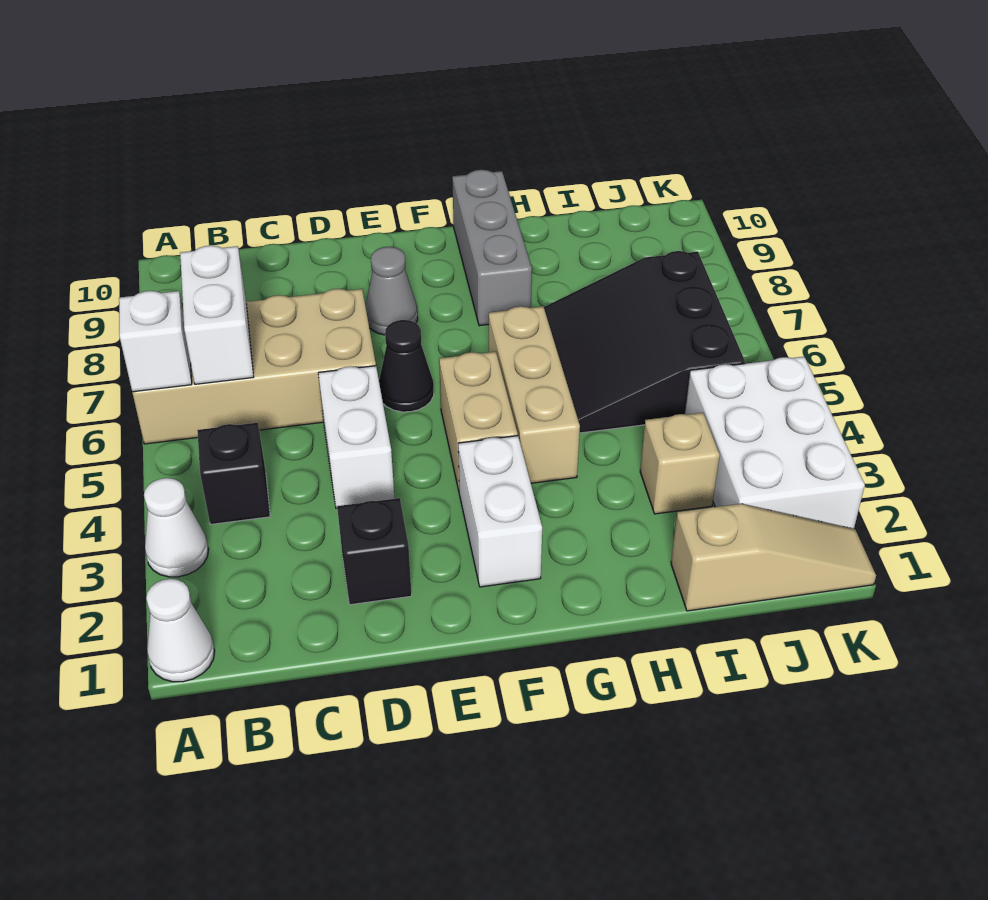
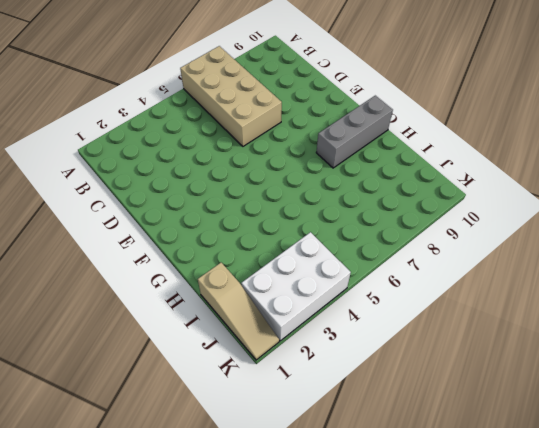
none -> white cone A1 level 1
none -> white cone A3 level 1
none -> black brick B4 level 1

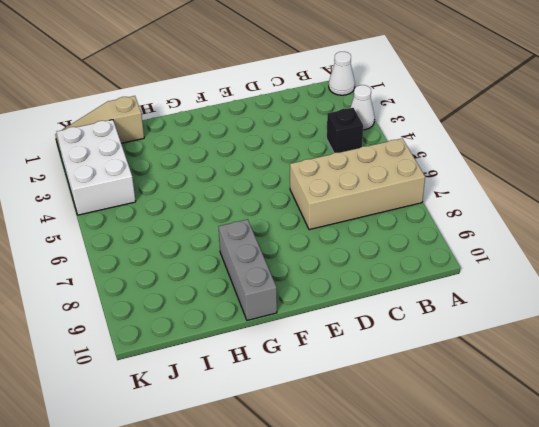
none -> black brick D2 level 1
none -> white brick D4:D5 level 1
none -> black cone E6 level 1

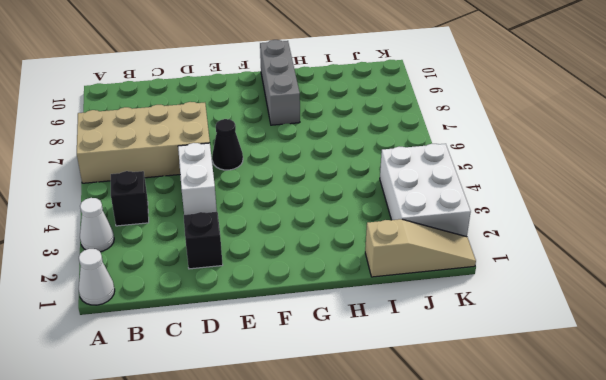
none -> grey cone E8 level 1
none -> white brick F2:F3 level 1
none -> tan brick F4:F5 level 1

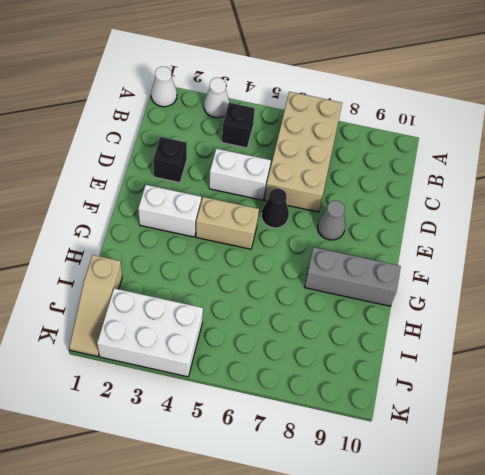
none -> tan brick G4:G6 level 1
none -> black slope H5:J7 level 1 top J
none -> tan brick I3 level 1

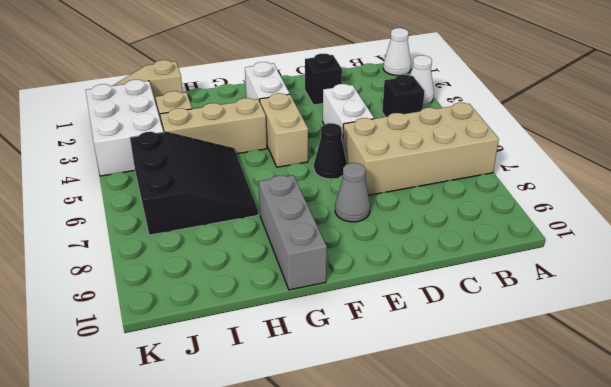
tan brick G4:I4 level 1 -> tan brick G4:G6 level 1
none -> white brick A6 level 2
none -> white brick B6:B7 level 2

